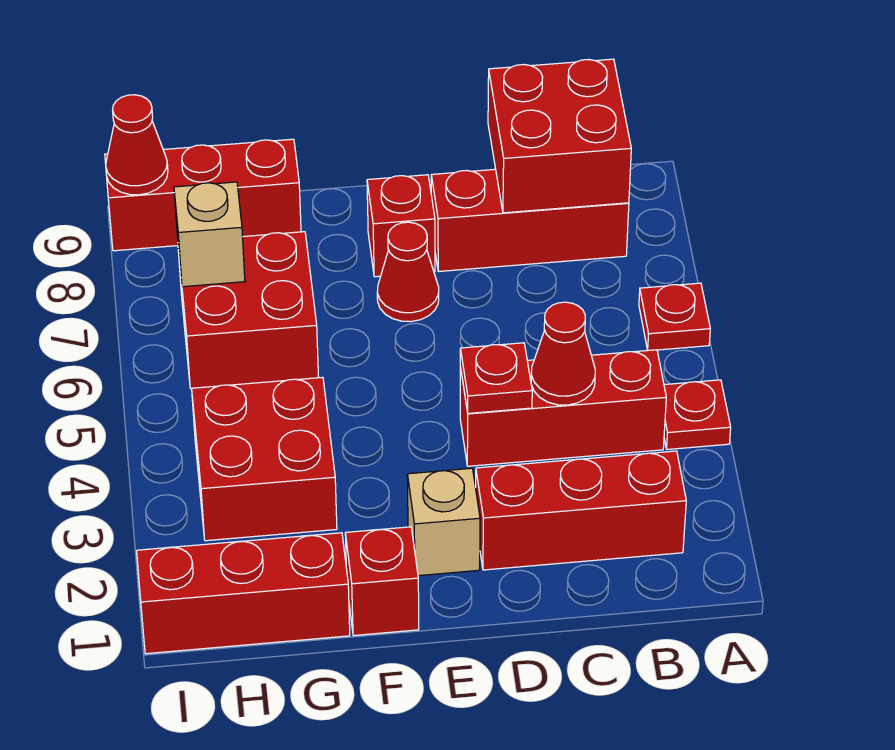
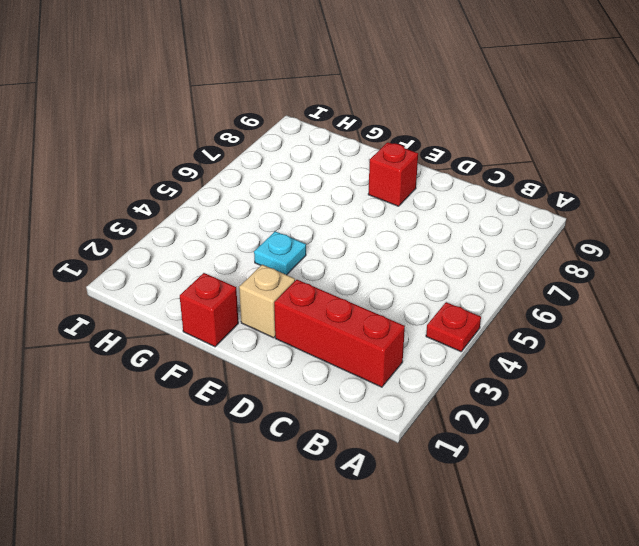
cyan plate F4 level 1 -> none
none -> red plate A6 level 1
none -> red brick B4:D4 level 1
none -> red brick B8:D8 level 1

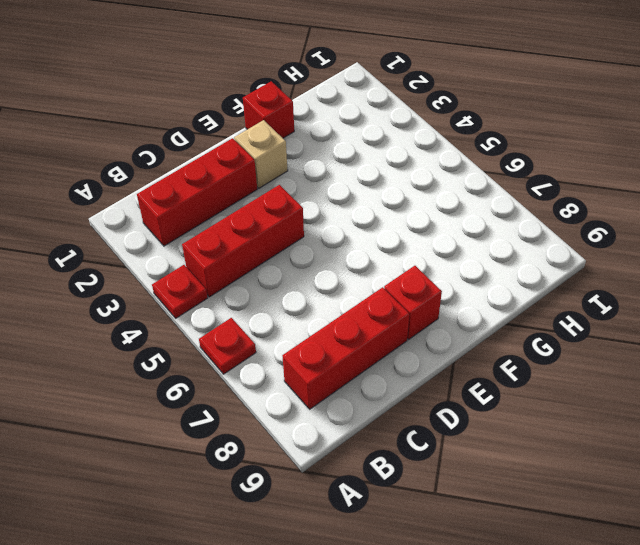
none -> red cone E7 level 1
none -> red brick G1:I1 level 1
none -> red brick G3:H4 level 1

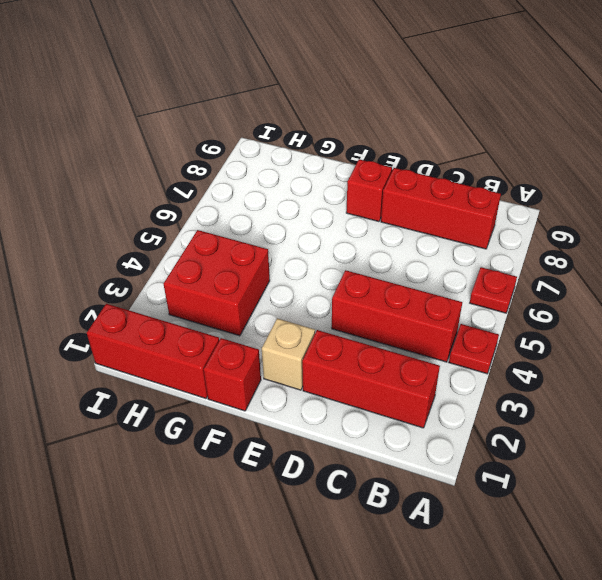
none -> red cone E7 level 1
none -> red brick G6:H7 level 1
none -> red brick G9:I9 level 1

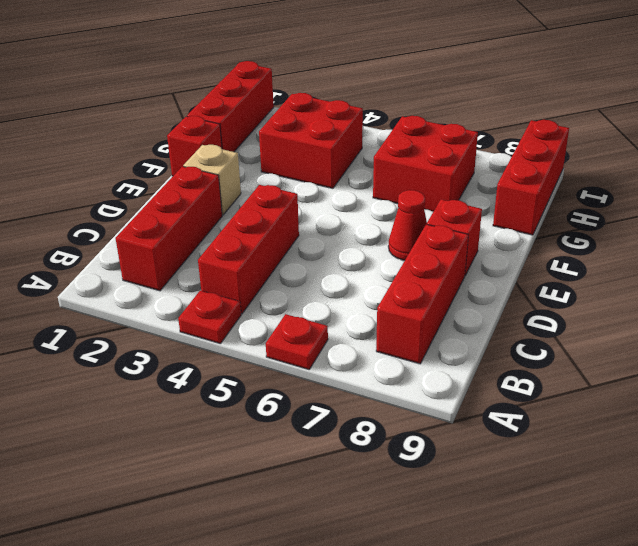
none -> red brick B8:C9 level 2
none -> red cone C4 level 2
none -> red plate D4 level 2

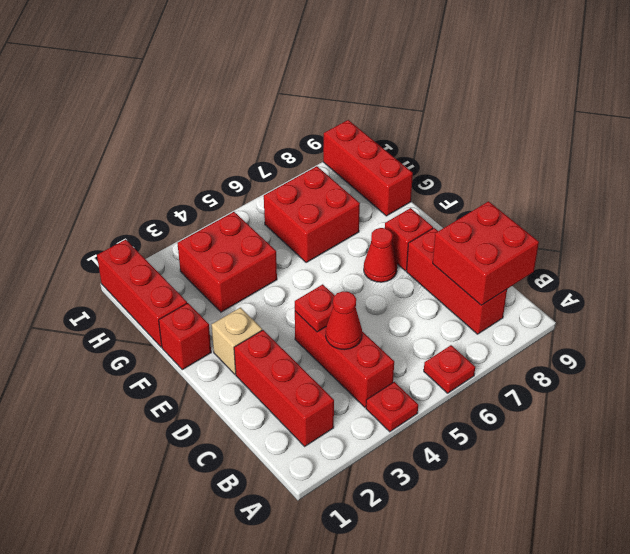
none -> tan brick H7 level 2
none -> red cone I9 level 2

